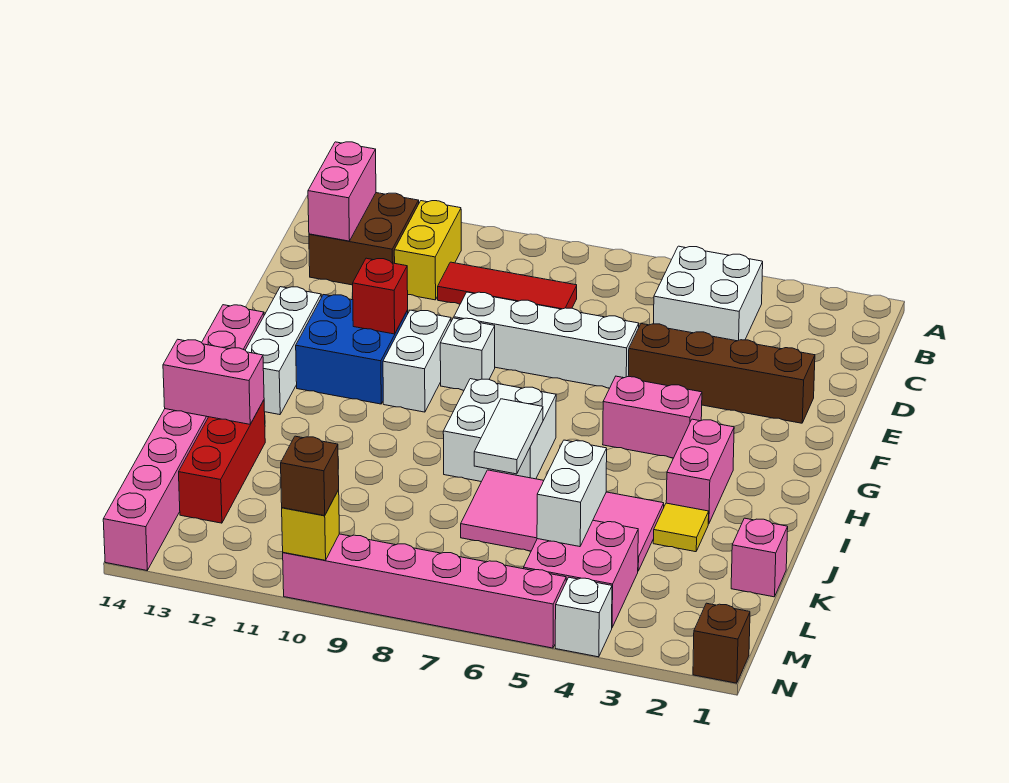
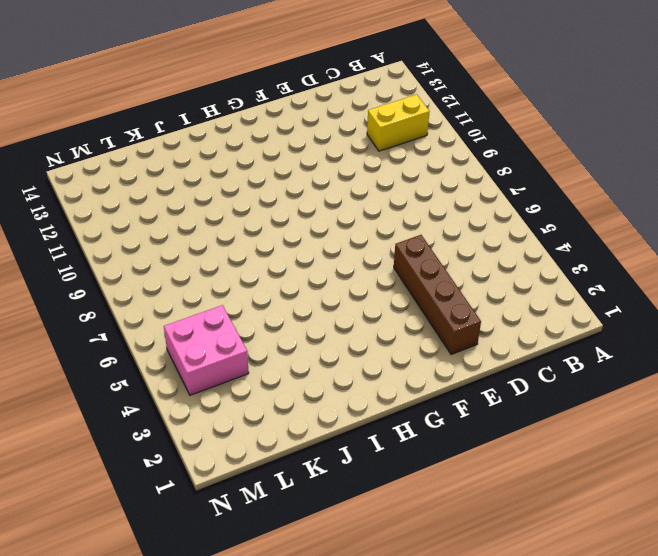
none -> white brick B4:C5 level 1
none -> brown brick B12:C13 level 1
none -> red tile C8:C10 level 1

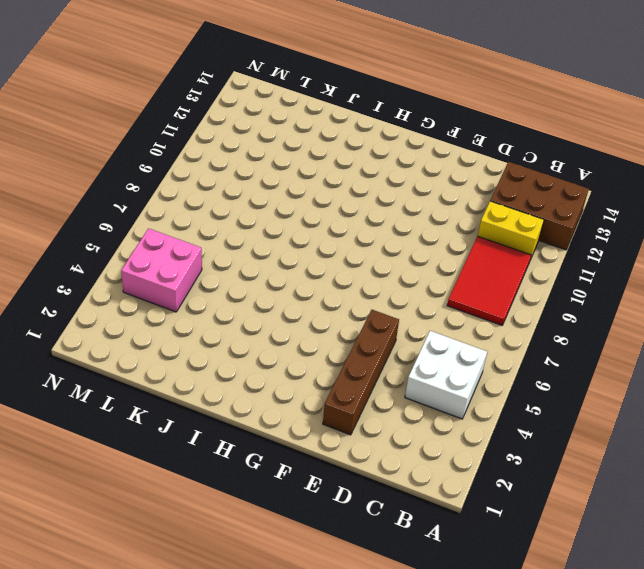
brown brick A12:C13 level 1 -> brown brick B12:C13 level 1
red tile B8:C10 level 1 -> red tile C8:C10 level 1
none -> white brick E6:E9 level 1
none -> white brick F9 level 1
none -> white brick F10:G10 level 1

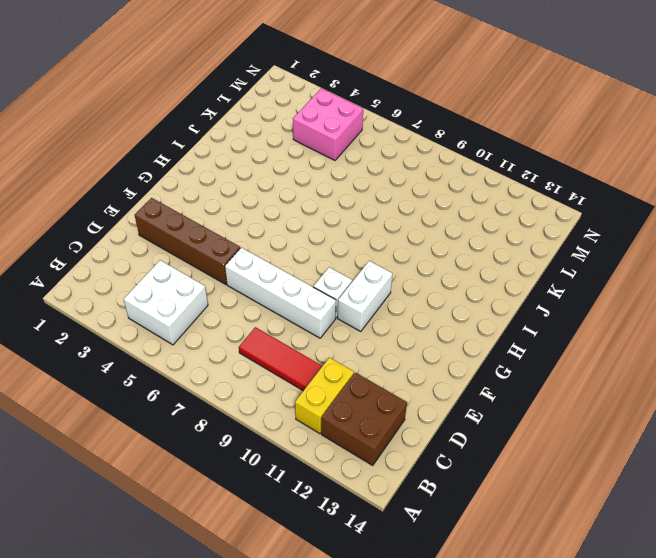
none -> blue brick F11:G12 level 1
none -> white brick F13:H13 level 1
none -> pink brick G4:G5 level 1

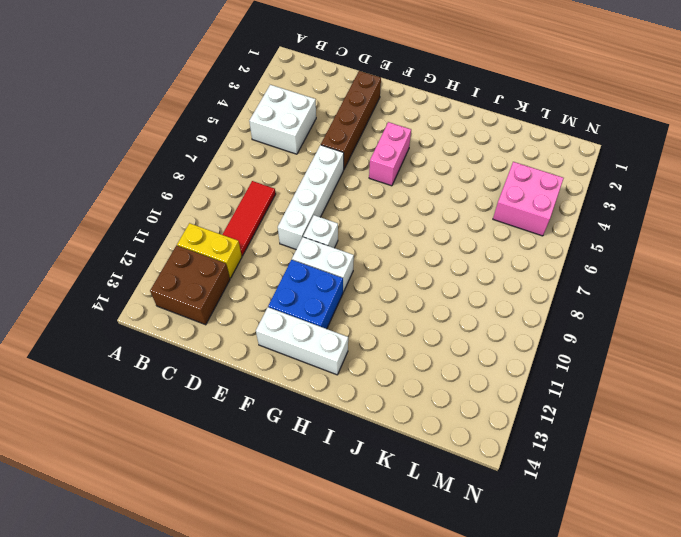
none -> pink brick G14:N14 level 1
none -> pink brick H3:I3 level 1
none -> white brick H7:I8 level 1

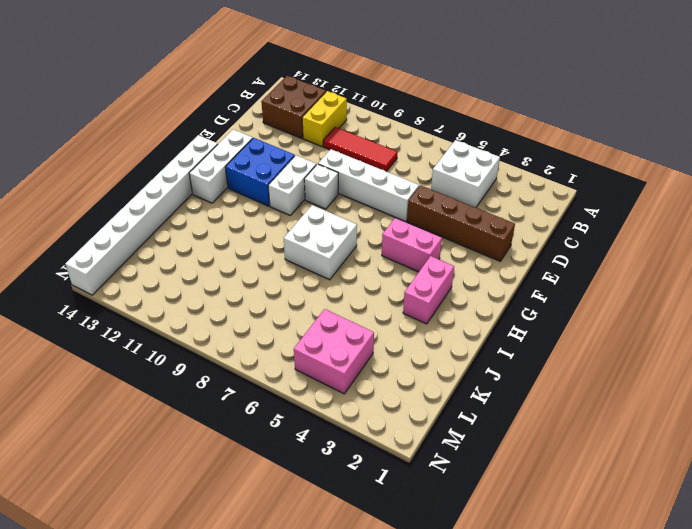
white brick G14:N14 level 1 -> pink brick G14:N14 level 1
none -> yellow tile J3 level 1
none -> pink tile J4:K7 level 1
none -> red brick J13:L13 level 1

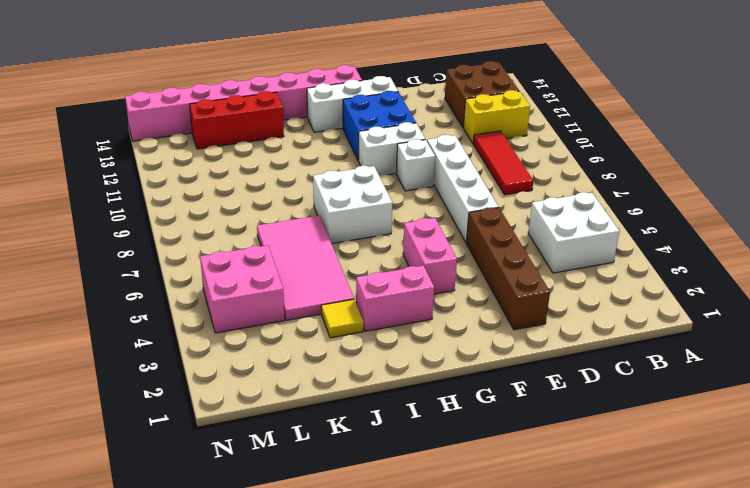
none -> pink brick K1 level 1
none -> brown brick N1 level 1
none -> white brick N4 level 1

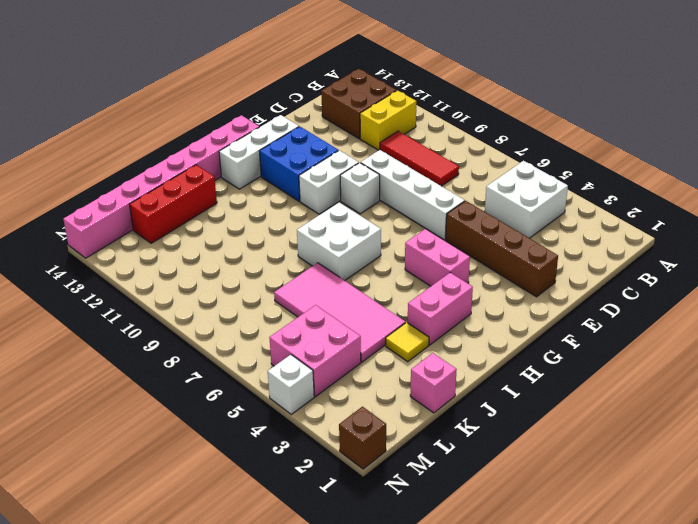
none -> pink brick N5:N10 level 1
none -> pink brick B13:C13 level 2
none -> red brick F11 level 2

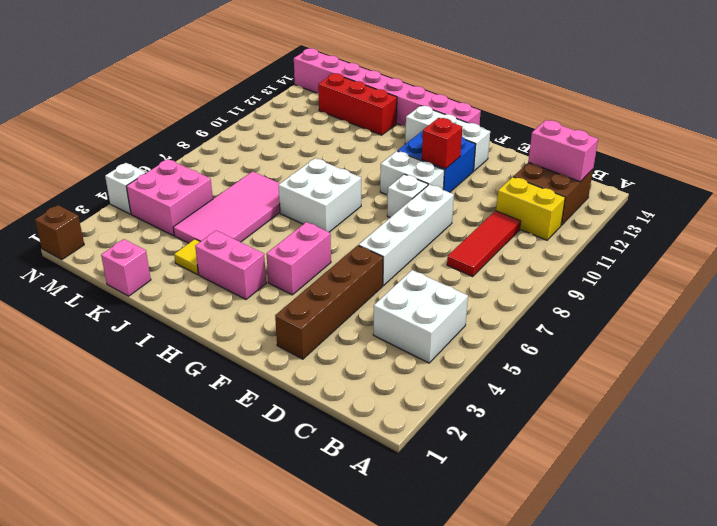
none -> pink brick N5:N10 level 1
none -> white tile I7:J7 level 2
none -> pink brick J13:J14 level 2

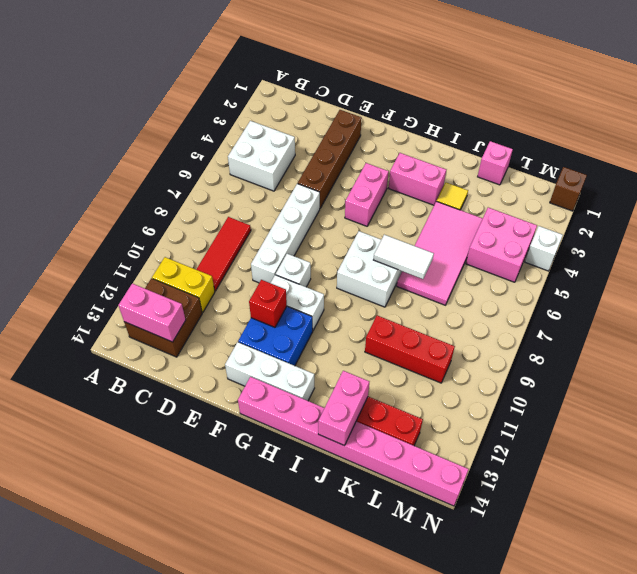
red brick J10:L10 level 1 -> none
none -> pink brick N5:N10 level 1
none -> white brick K5:L5 level 2
none -> yellow brick N10 level 2

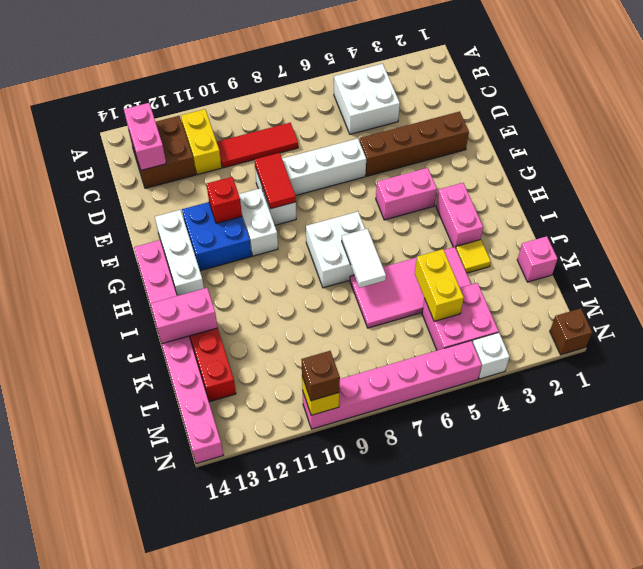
red tile E9:F9 level 2 -> none
yellow brick K5:L5 level 2 -> white brick K5:L5 level 2

